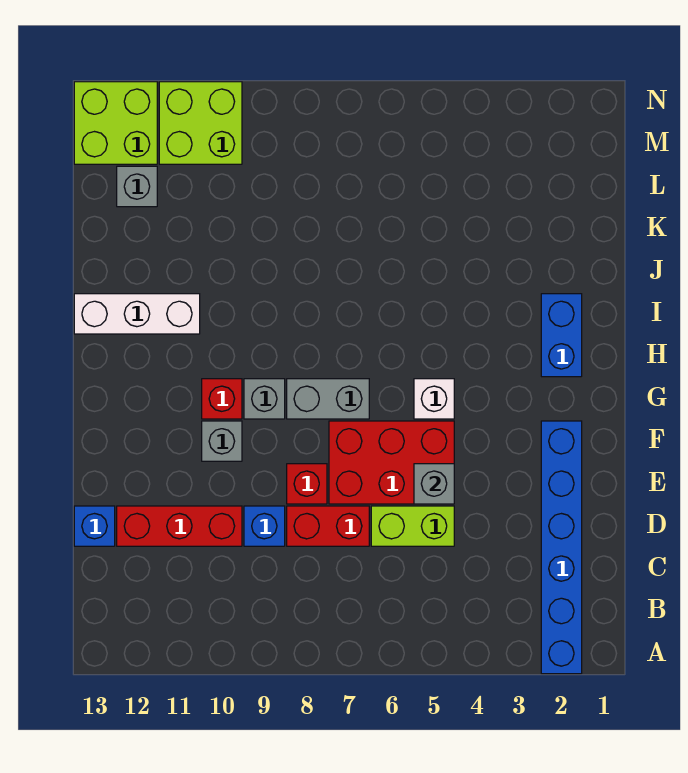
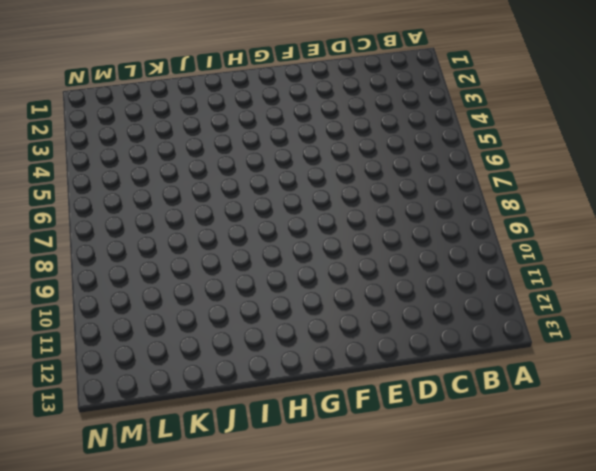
none -> blue brick A2:F2 level 1
none -> lime brick D5:D6 level 1
none -> red brick D7:D8 level 1

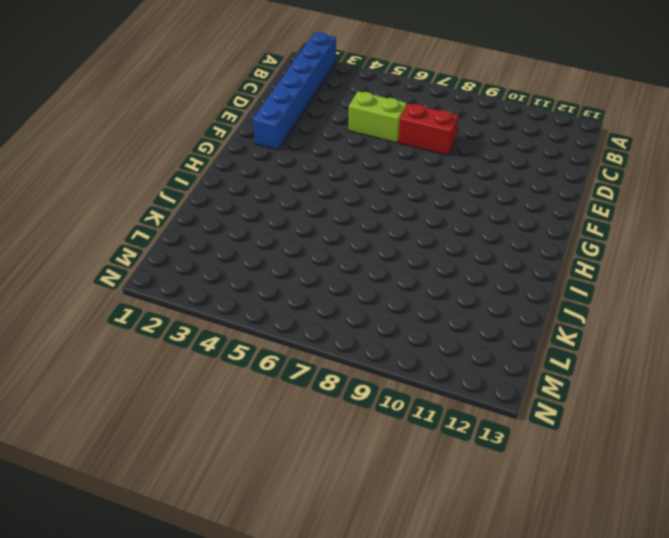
none -> blue brick D9 level 1
none -> red brick D10:D12 level 1
none -> blue brick D13 level 1

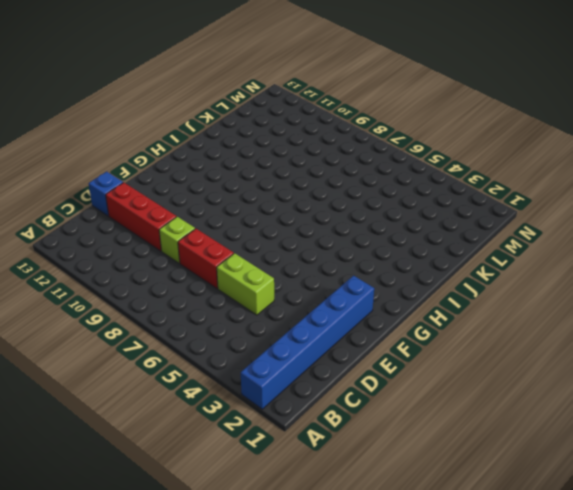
lime brick D9 level 1 -> blue brick D9 level 1
none -> red brick E5:F7 level 1
none -> red brick E8 level 1
none -> grey brick F10 level 1

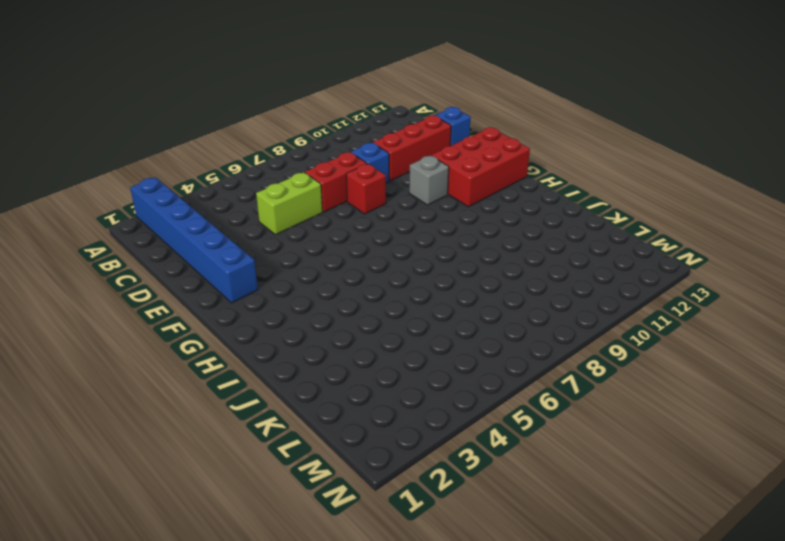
red brick F11:G13 level 1 -> red brick E5:F7 level 1
none -> white brick G5 level 1
none -> grey brick G7:G8 level 1
none -> grey brick G9 level 1

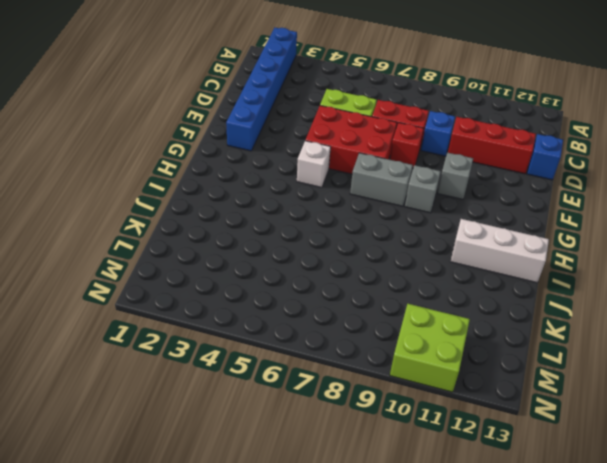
none -> red brick G10 level 1
none -> blue brick H2:I2 level 1
none -> grey brick L12 level 1

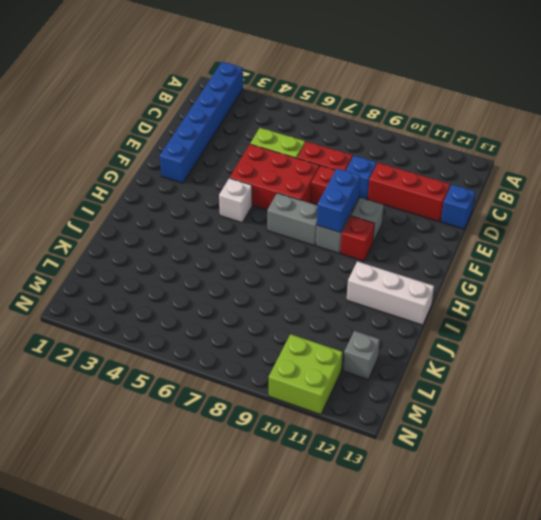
blue brick F9:G9 level 2 -> blue brick H2:I2 level 1
none -> lime brick M12:N13 level 1
none -> grey brick E5 level 2

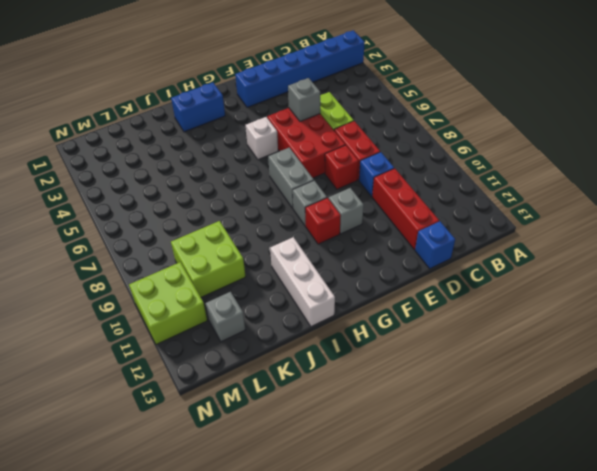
lime brick K9:L10 level 1 -> lime brick M12:N13 level 1

